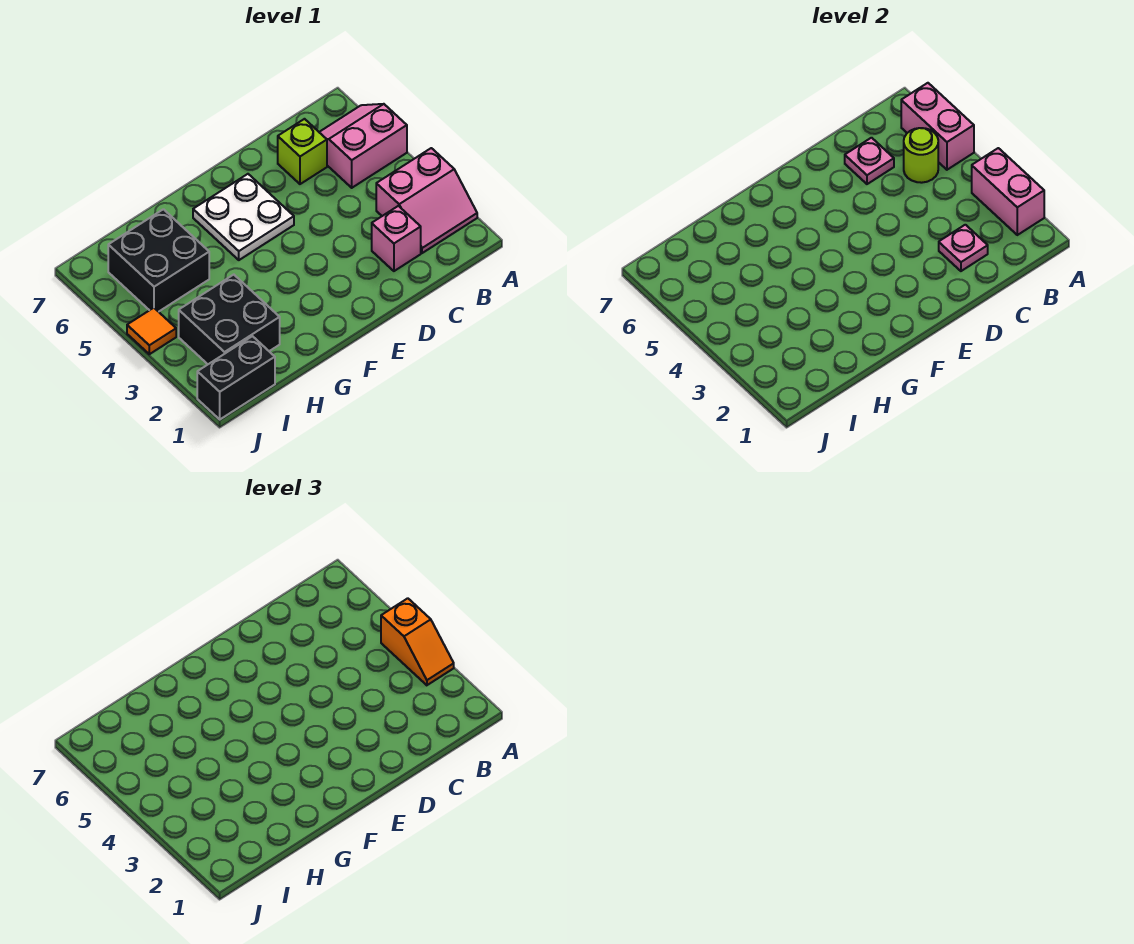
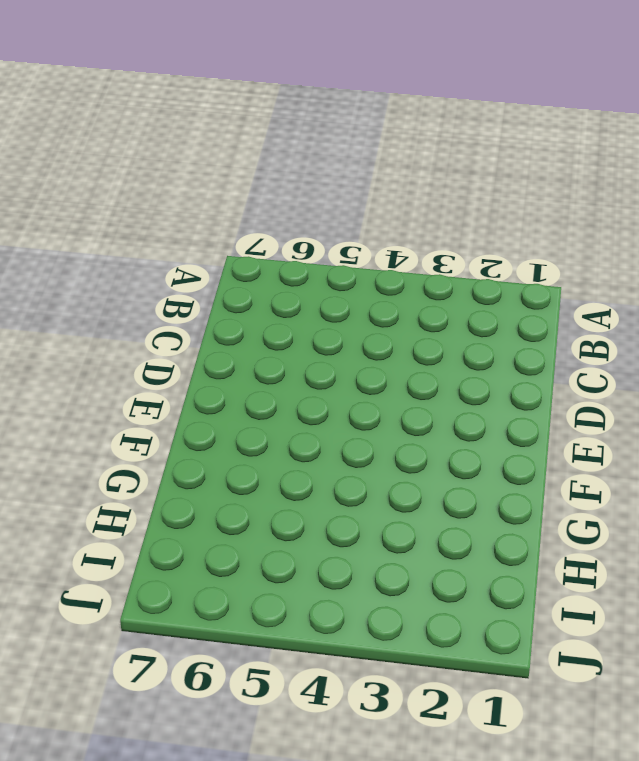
none -> pink slope A2:B3 level 1 top 3
none -> pink slope A5:B6 level 1 top 5
none -> pink brick C2 level 1

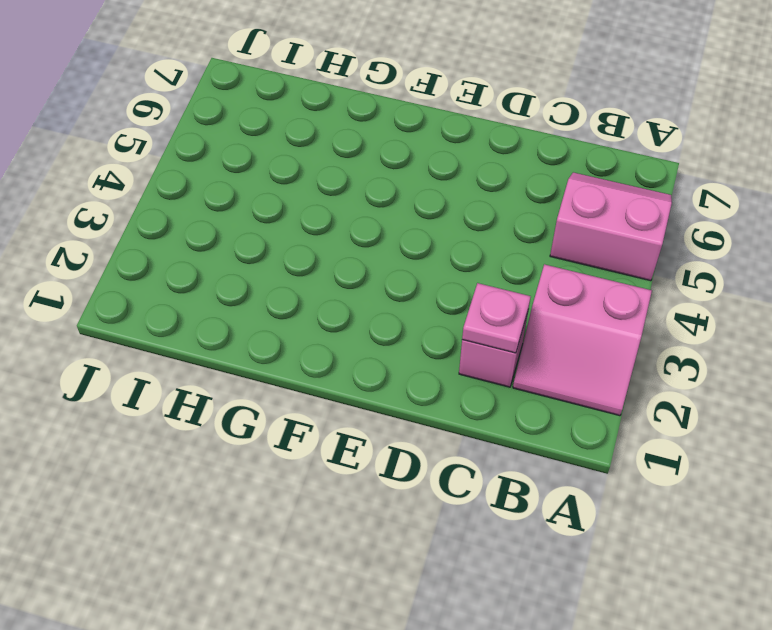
none -> lime brick C6 level 1
none -> white plate E5:F6 level 1
none -> black brick H2:I3 level 1

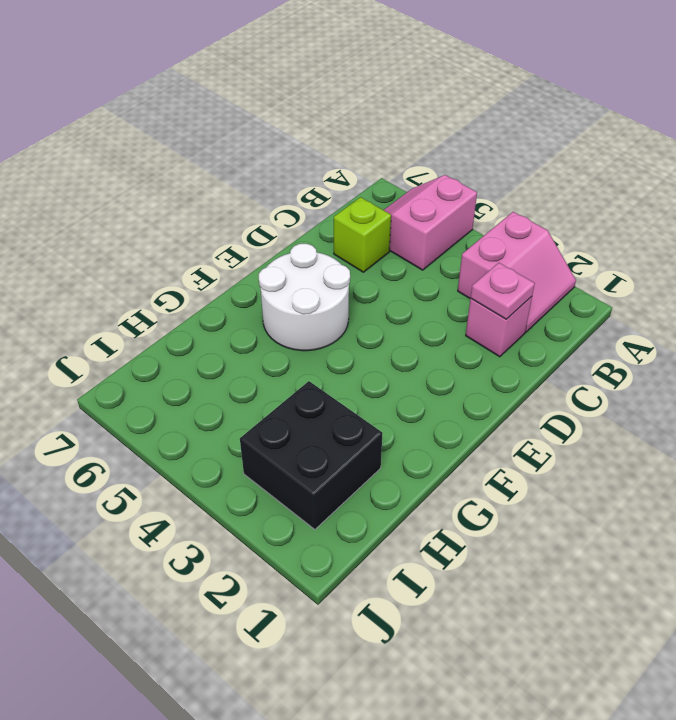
white round brick E5:F6 level 1 -> white plate E5:F6 level 1
none -> black brick H5:I6 level 1
none -> black brick I1:J1 level 1
none -> orange tile J4 level 1

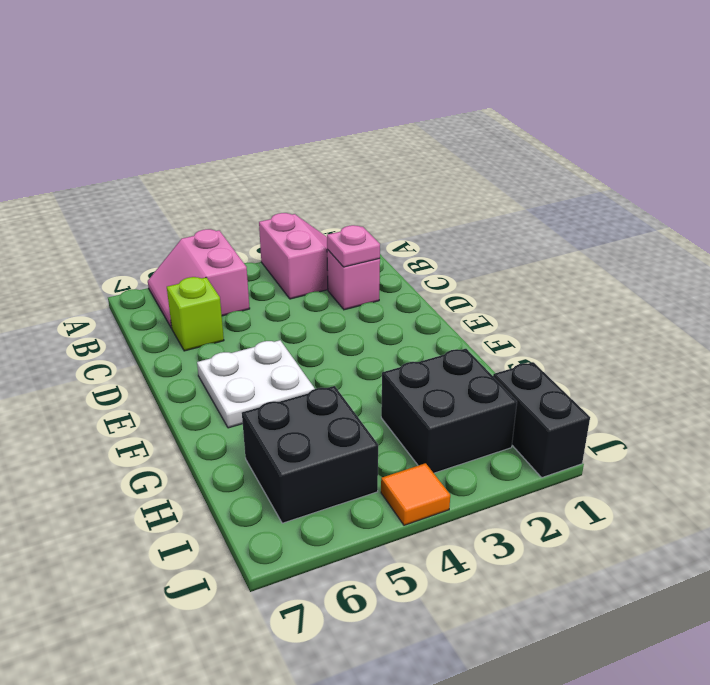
none -> pink brick A2:A3 level 2
none -> pink brick A5:A6 level 2
none -> lime round brick B5 level 2

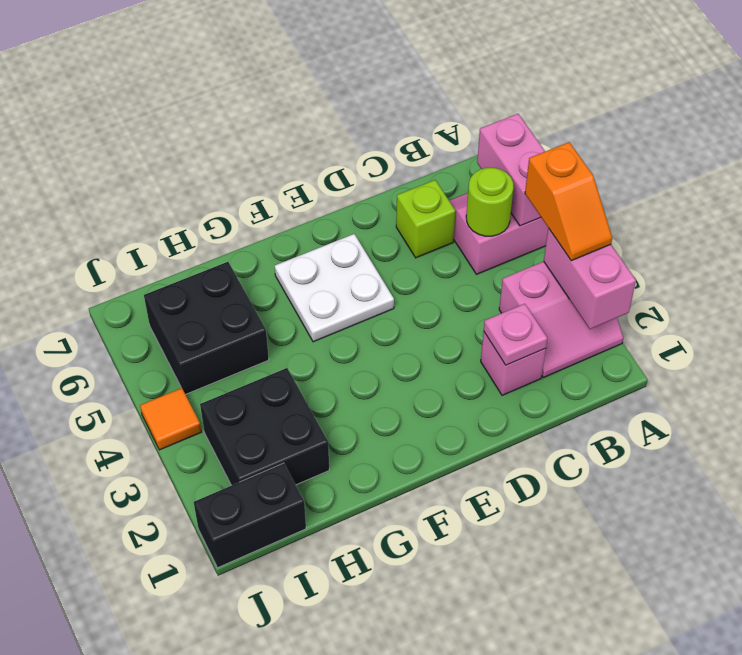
none -> pink plate C6 level 2

